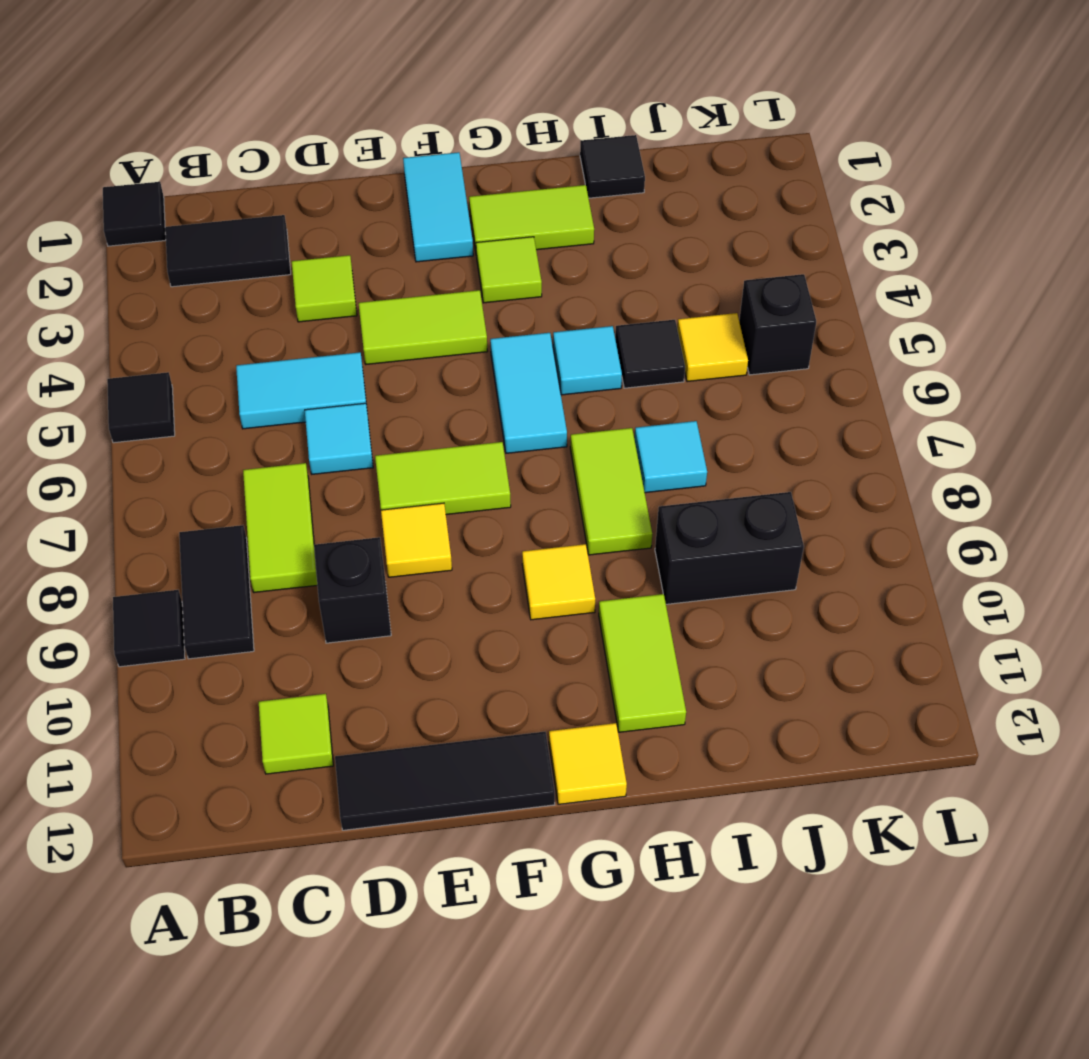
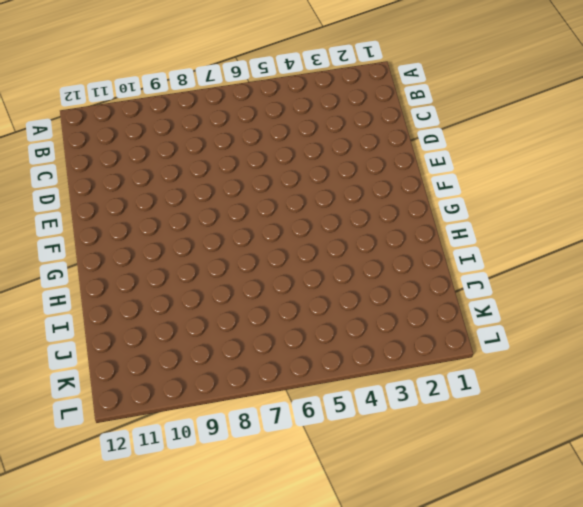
none -> black tile A1 level 1
none -> black tile A5 level 1
none -> black tile A9 level 1
none -> black tile B2:C2 level 1

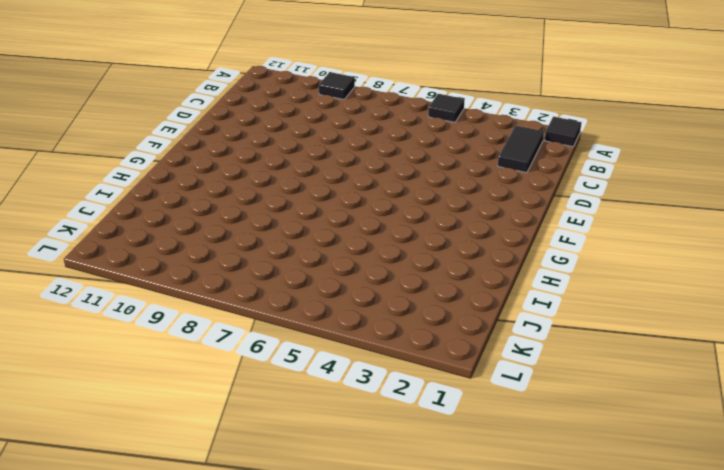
none -> black tile B8:B9 level 1
none -> cyan tile C5:D5 level 1
none -> lime tile C7:C8 level 1
none -> lime tile C11 level 1

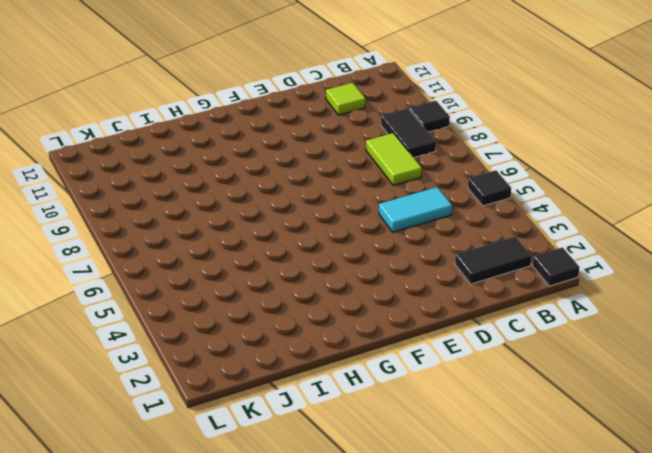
none -> lime tile D3 level 1
none -> cyan tile D6 level 1
none -> black brick D9 level 1
none -> black tile D12:F12 level 1

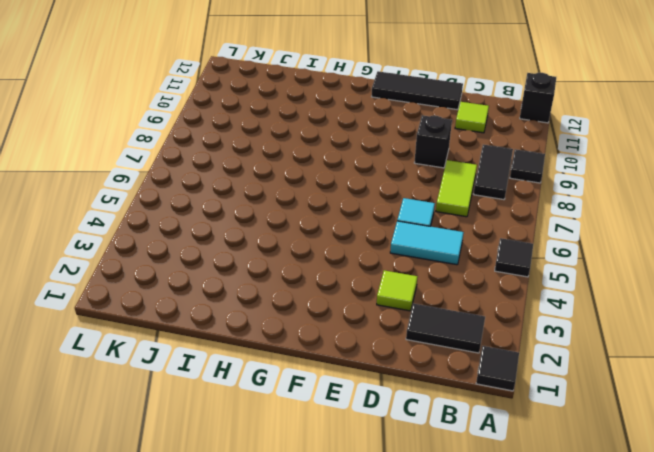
black brick A12 level 1 -> black brick K5 level 1
none -> lime tile E4:F4 level 1
none -> lime tile E7:F7 level 1
none -> yellow tile E8 level 1
none -> cyan tile F1:F2 level 1

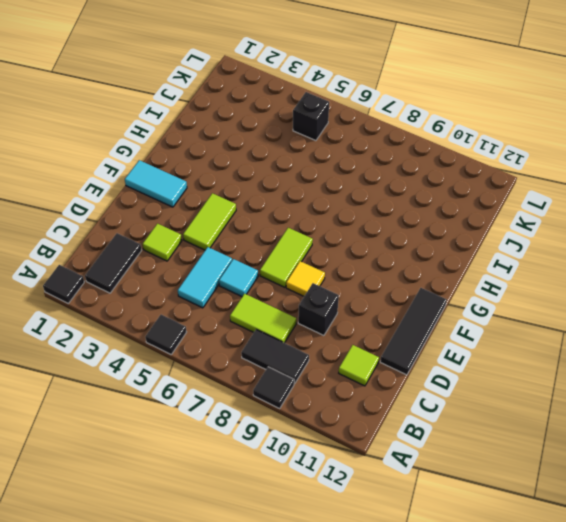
none -> lime tile G2:H2 level 1
none -> lime tile G3 level 1
none -> cyan tile G5:G6 level 1
none -> yellow tile G9 level 1

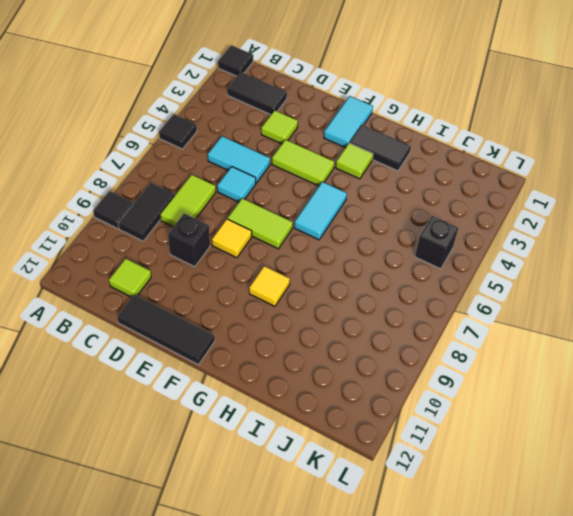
black tile G2:H2 level 1 -> lime tile G2:H2 level 1
none -> yellow tile G12 level 1
none -> cyan tile H5 level 1
none -> lime tile H7:H8 level 1
none -> lime tile H10:H11 level 1

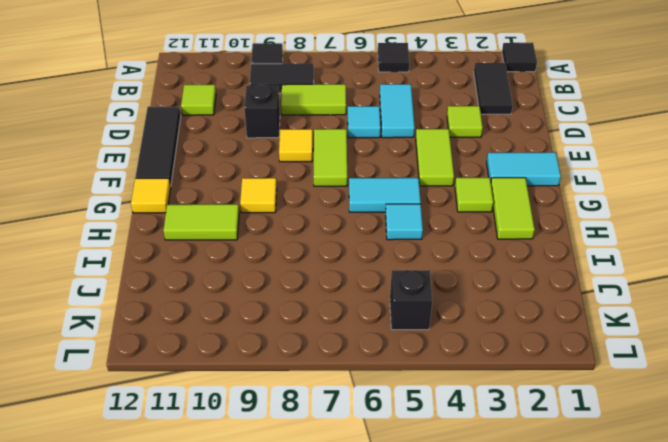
none -> lime tile H7:H8 level 1
none -> black tile I1 level 1
none -> black tile I5 level 1
none -> cyan tile I7 level 1

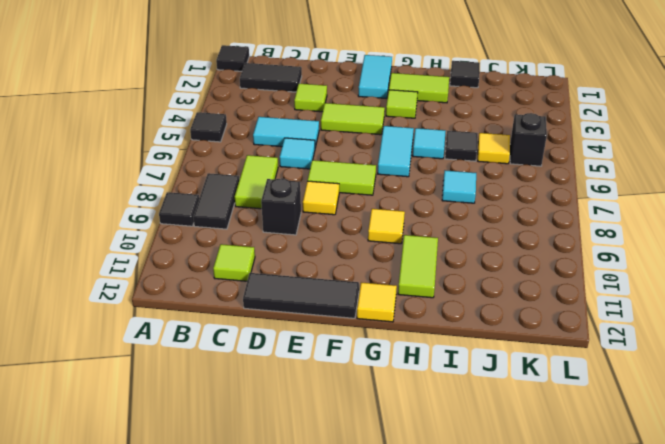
none -> lime tile H7:H8 level 1
none -> black brick I9:J9 level 1

